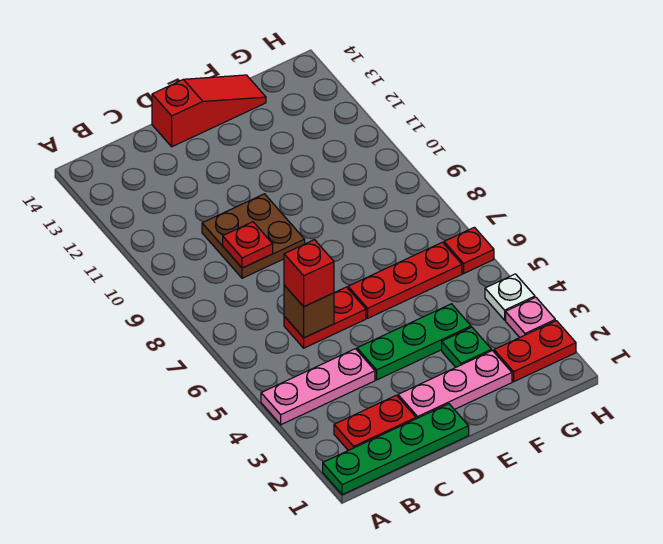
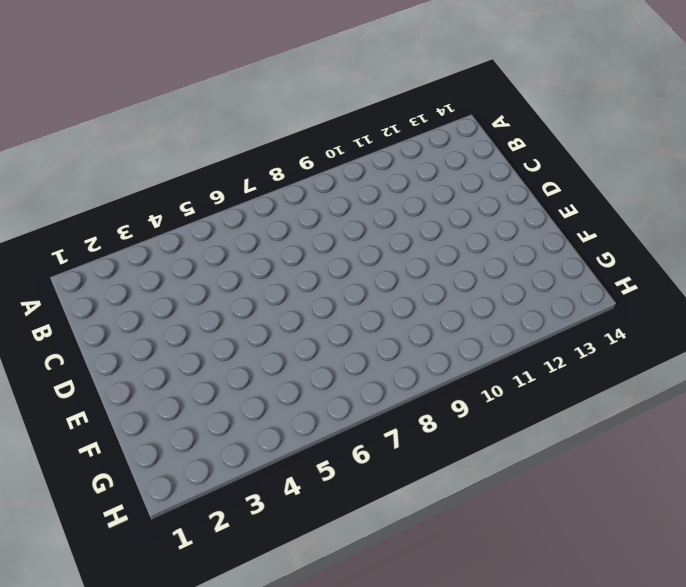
none -> green plate A1:D1 level 1
none -> pink plate A4:C4 level 1
none -> red plate B2:C2 level 1

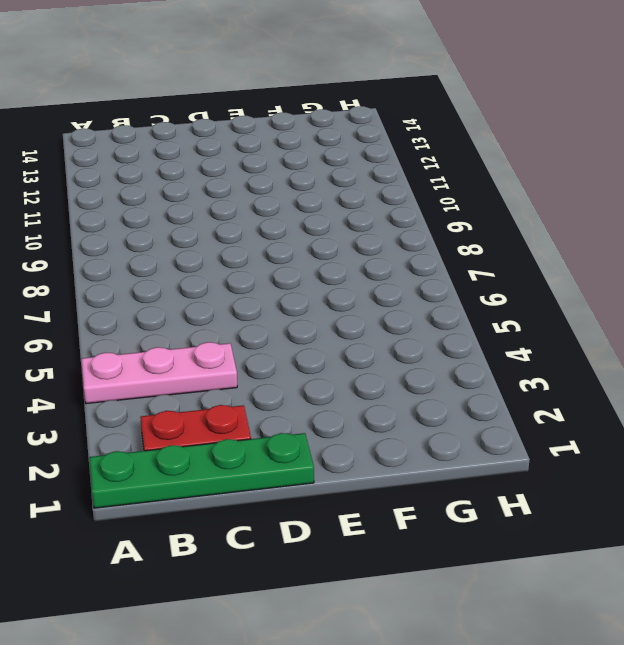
none -> red plate C6:D6 level 1
none -> brown plate C9:D10 level 1
none -> pink plate D2:F2 level 1

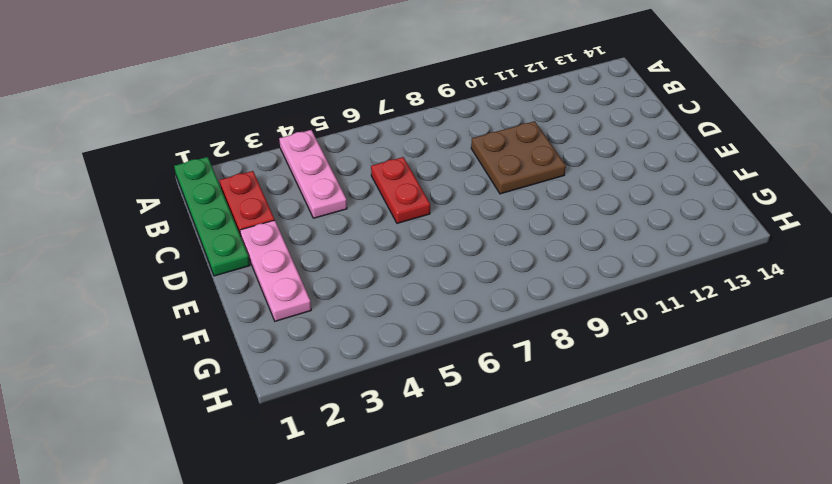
none -> green plate D4:F4 level 1
none -> red slope D14:F14 level 1 top D
none -> red plate E6:G6 level 1

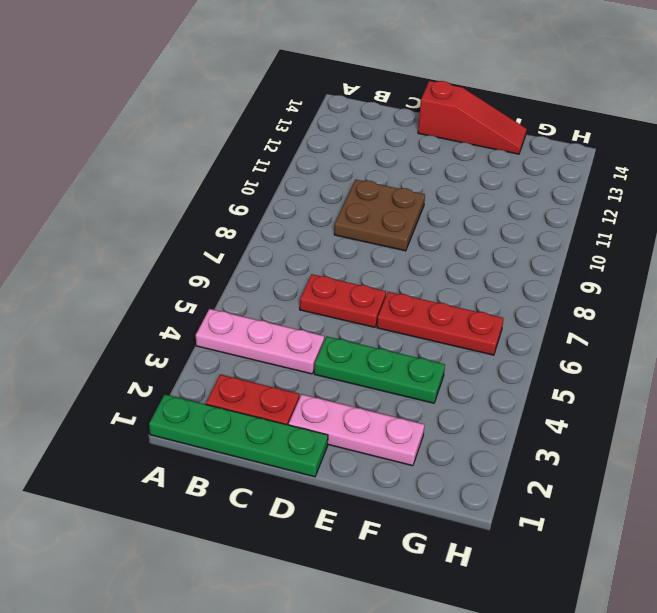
none -> green plate F3 level 1
none -> red plate G2:H2 level 1
none -> pink plate H3 level 1

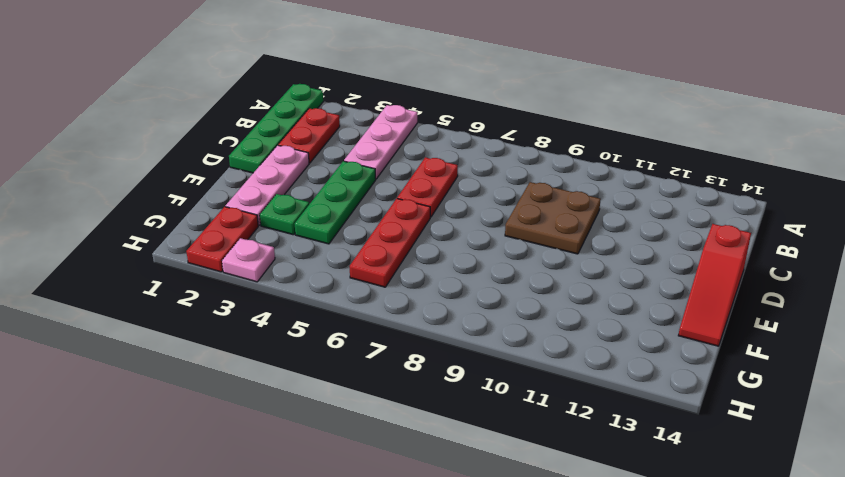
none -> white plate H4 level 1
none -> red plate H6 level 1
none -> brown brick C6 level 2

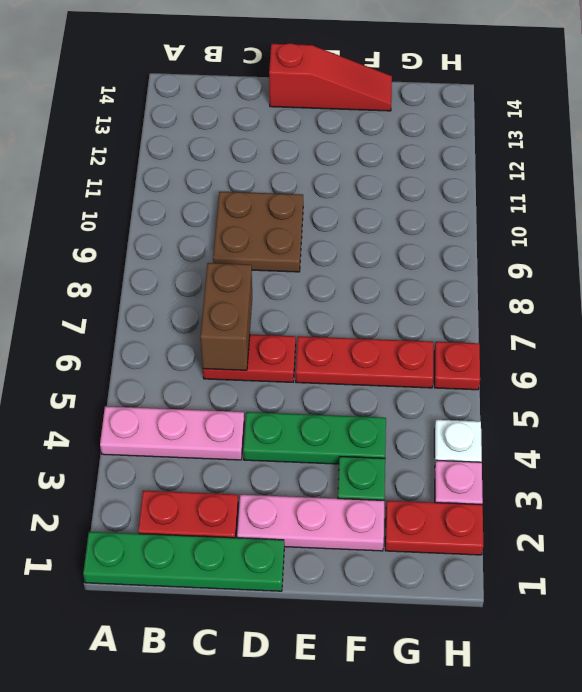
brown brick C6:C7 level 2 -> brown brick C6 level 2
none -> red plate C9 level 2
none -> red brick C6 level 3

